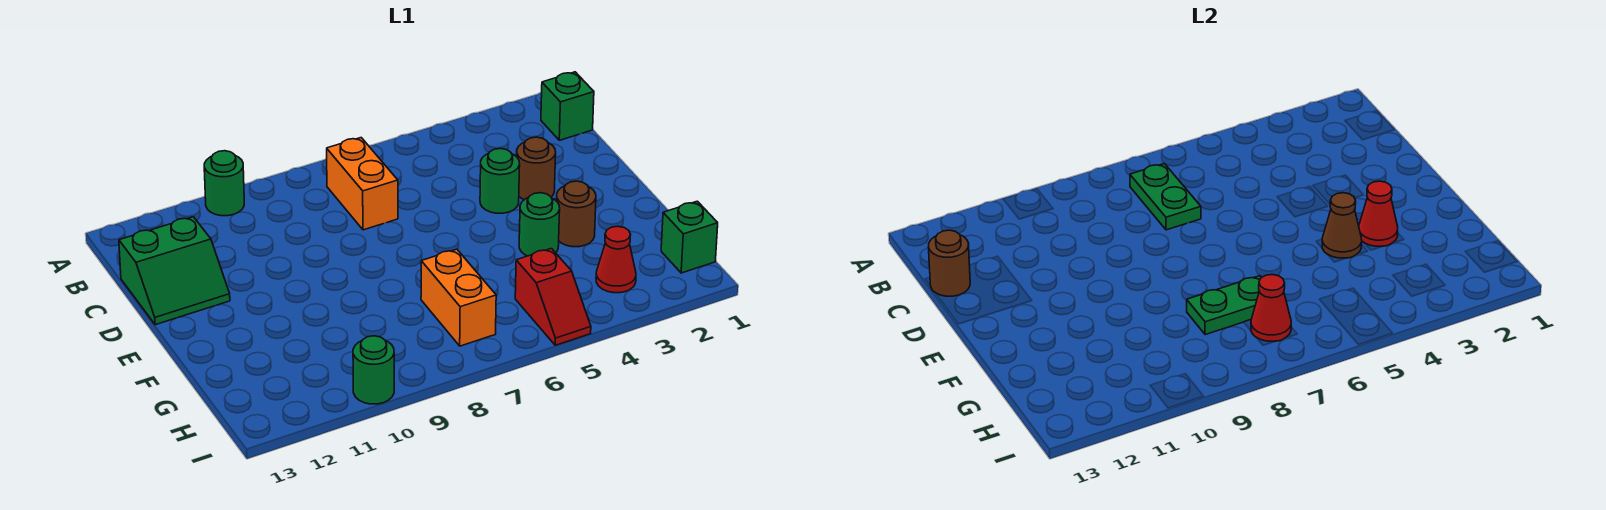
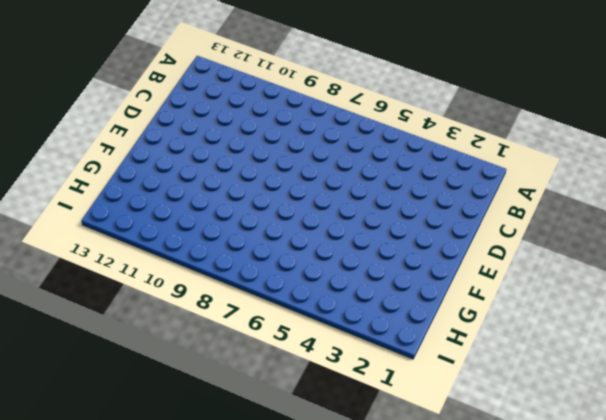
none -> green round brick A10 level 1
none -> green brick B1 level 1
none -> orange brick B7:C7 level 1

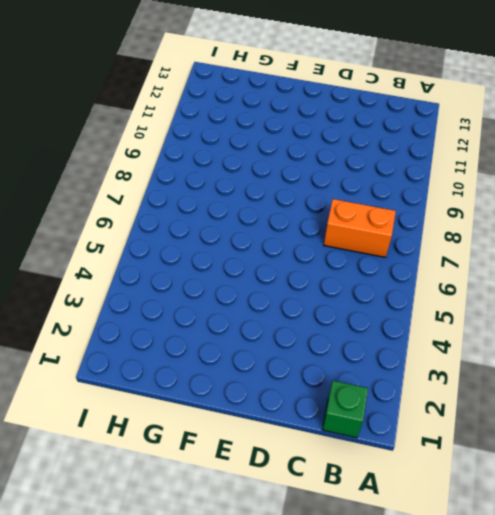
none -> green round brick A10 level 1
none -> green slope C12:D13 level 1 top C
none -> brown round brick D3 level 1

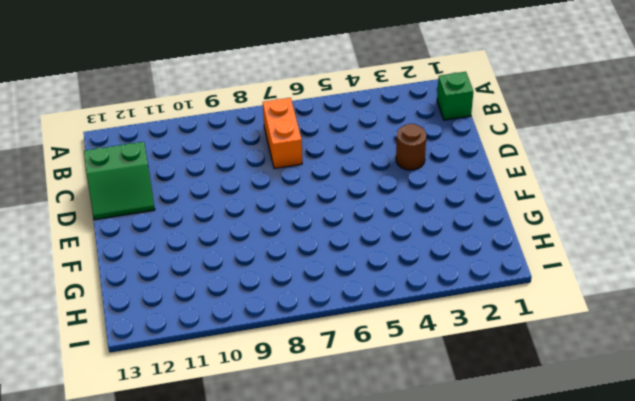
none -> green round brick A10 level 1
none -> green round brick D4 level 1
none -> brown round brick F3 level 1

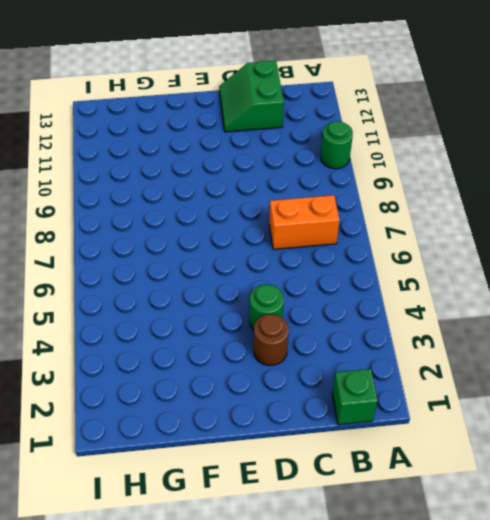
none -> brown round brick F3 level 1
none -> green round brick F4 level 1
none -> orange brick G7:H7 level 1

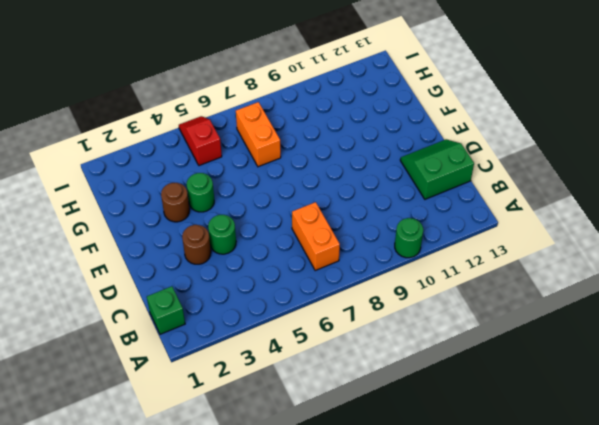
none -> green brick H1 level 1
none -> red cone H3 level 1
none -> green round brick I10 level 1

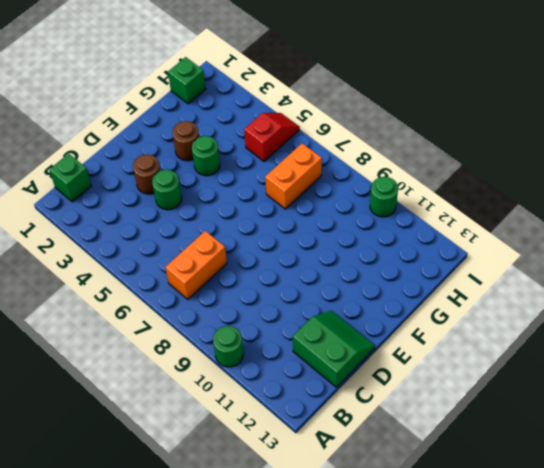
none -> red cone H3 level 1
none -> green plate B7:C7 level 2
none -> brown round brick C13 level 2

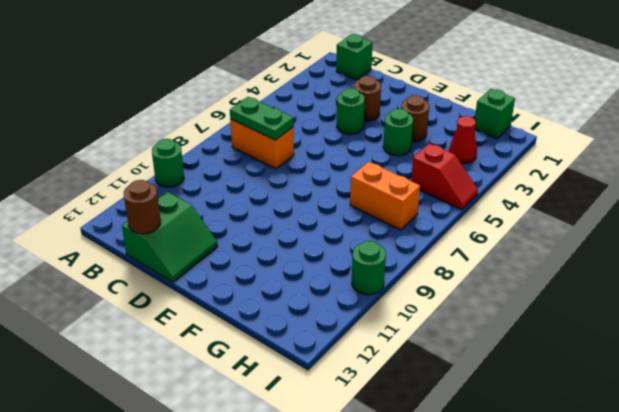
none -> red cone F3 level 2
none -> brown cone F4 level 2
none -> green plate G7:G8 level 2

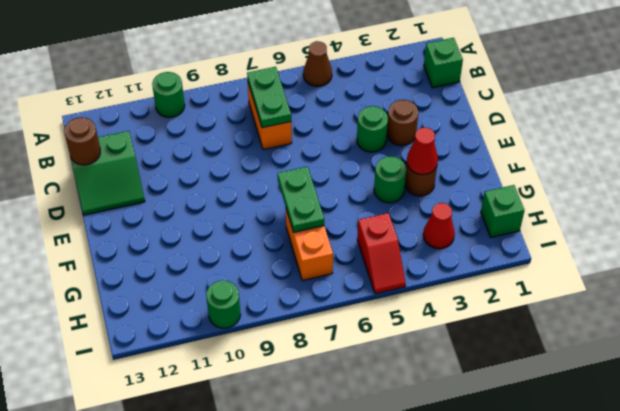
brown cone A5 level 1 -> brown cone F4 level 2
green plate F7:G7 level 2 -> green plate G7:G8 level 2
none -> red cone H7 level 2

